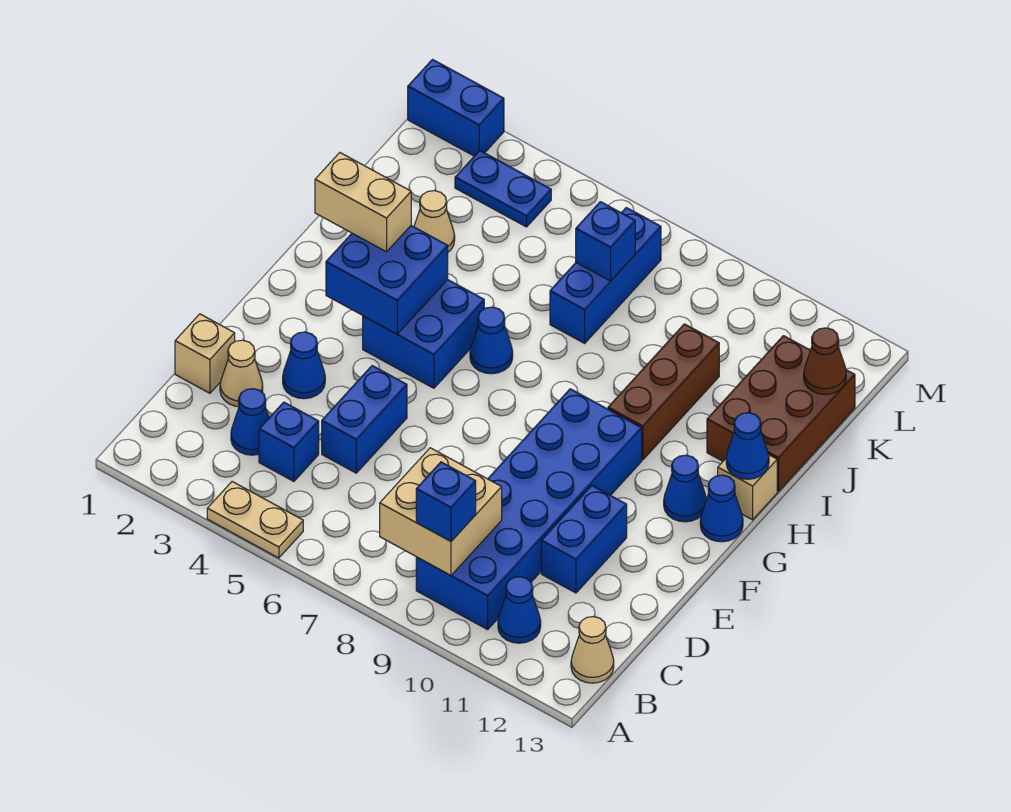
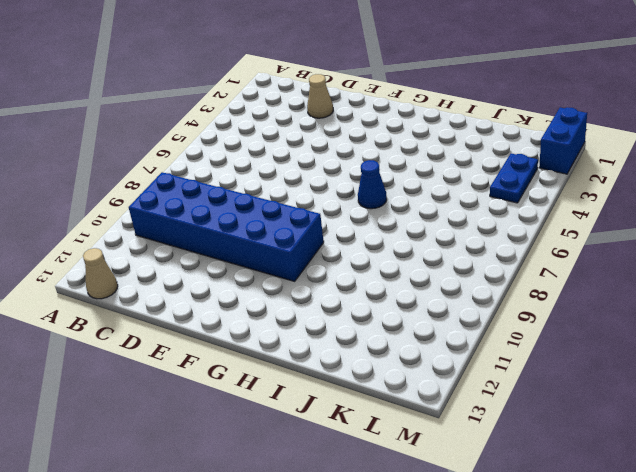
none -> tan plate A4:A5 level 1
none -> blue cone B11 level 1
none -> blue cone C3 level 1

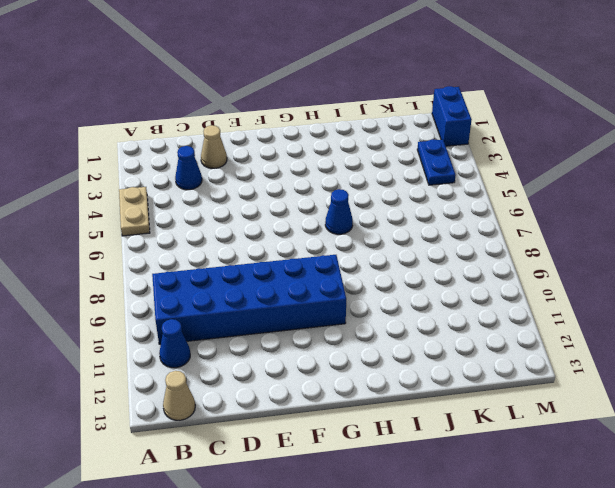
none -> blue brick C4 level 1
none -> tan brick D1 level 1
none -> blue brick D5:E5 level 1

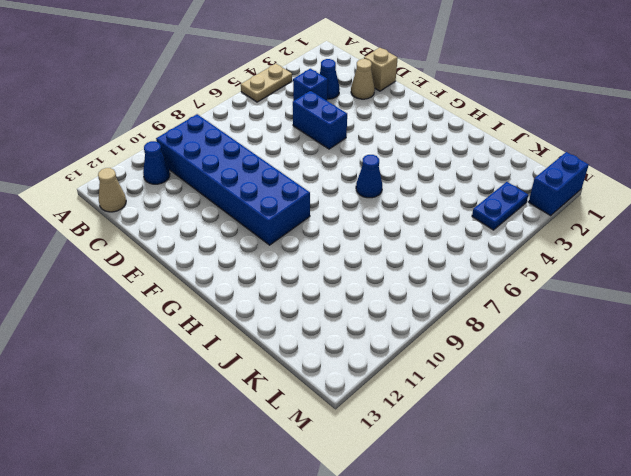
none -> blue brick D11:E11 level 1
none -> blue cone E3 level 1
none -> blue brick G4:H5 level 1

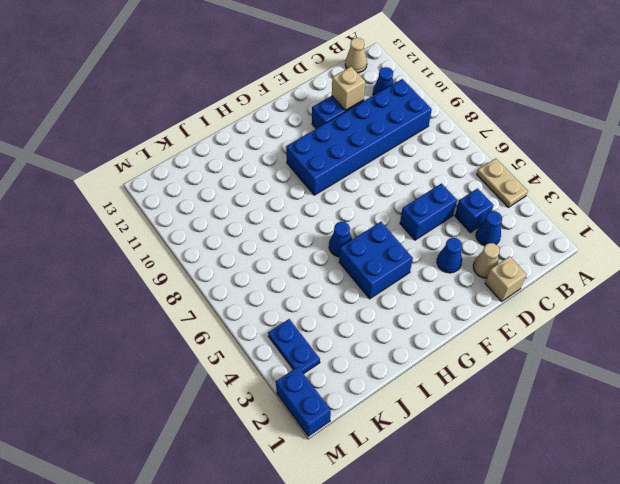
tan brick D11 level 2 -> tan brick H13 level 1
none -> blue cone G12 level 1
none -> blue cone G13 level 1
none -> brown brick H10:J10 level 1

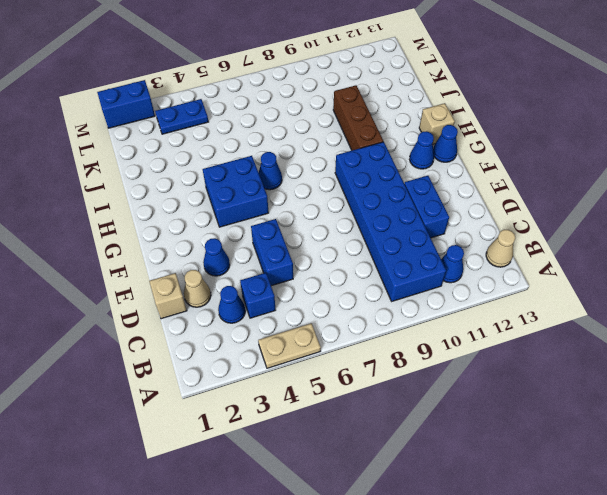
none -> brown brick I12:K13 level 1
none -> tan cone J3 level 1
none -> blue brick J7:L7 level 1

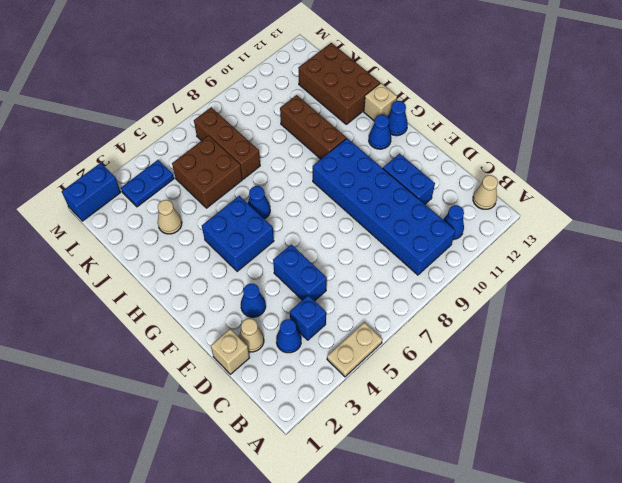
brown brick J5:K6 level 1 -> none
brown brick J7:L7 level 1 -> blue brick J7:L7 level 1
none -> tan brick B8:C9 level 2
none -> blue brick G3:H4 level 2
none -> blue cone H13 level 2

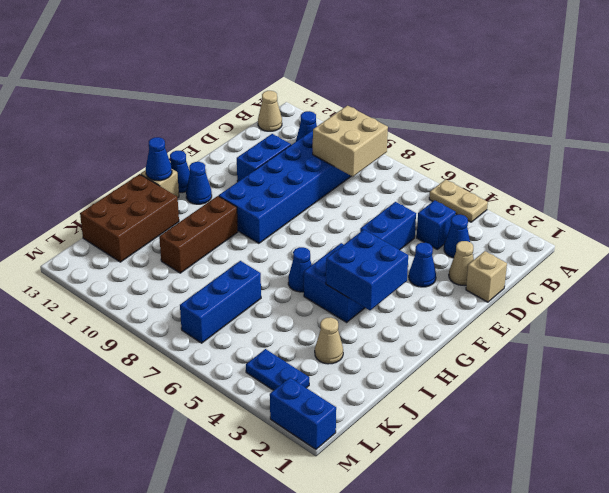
none -> blue brick K7 level 2
none -> brown cone K13 level 2
none -> blue brick B9 level 3

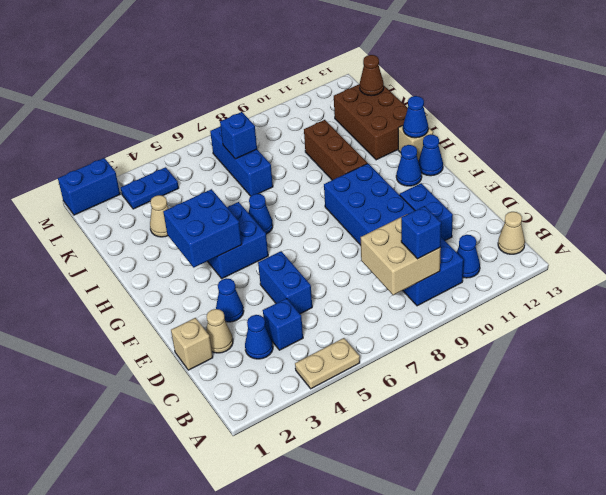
none -> tan brick H2:H3 level 3

